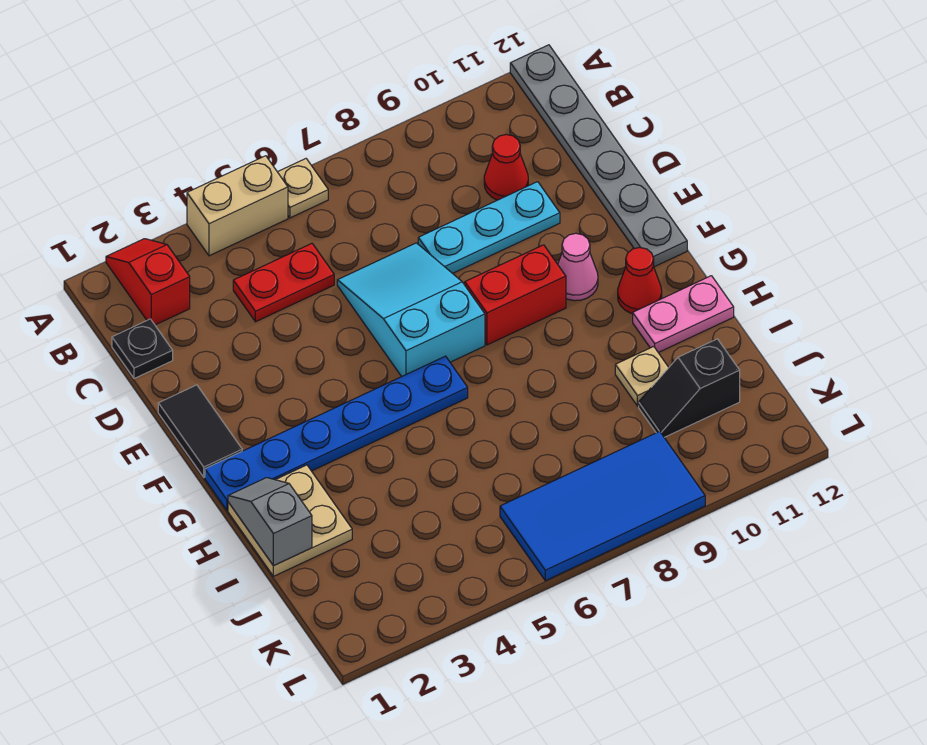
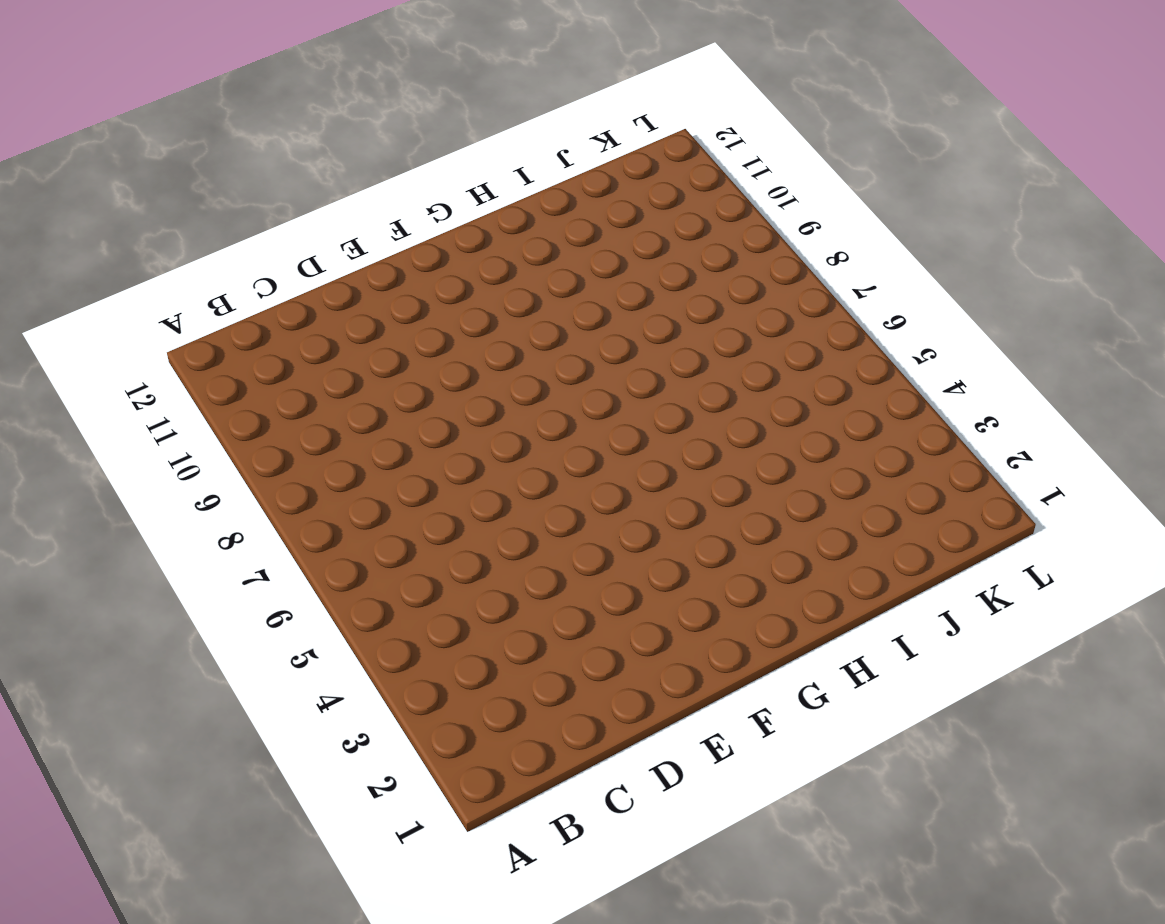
none -> red slope A2:B2 level 1 top B
none -> tan brick A4:A5 level 1
none -> tan plate A6 level 1

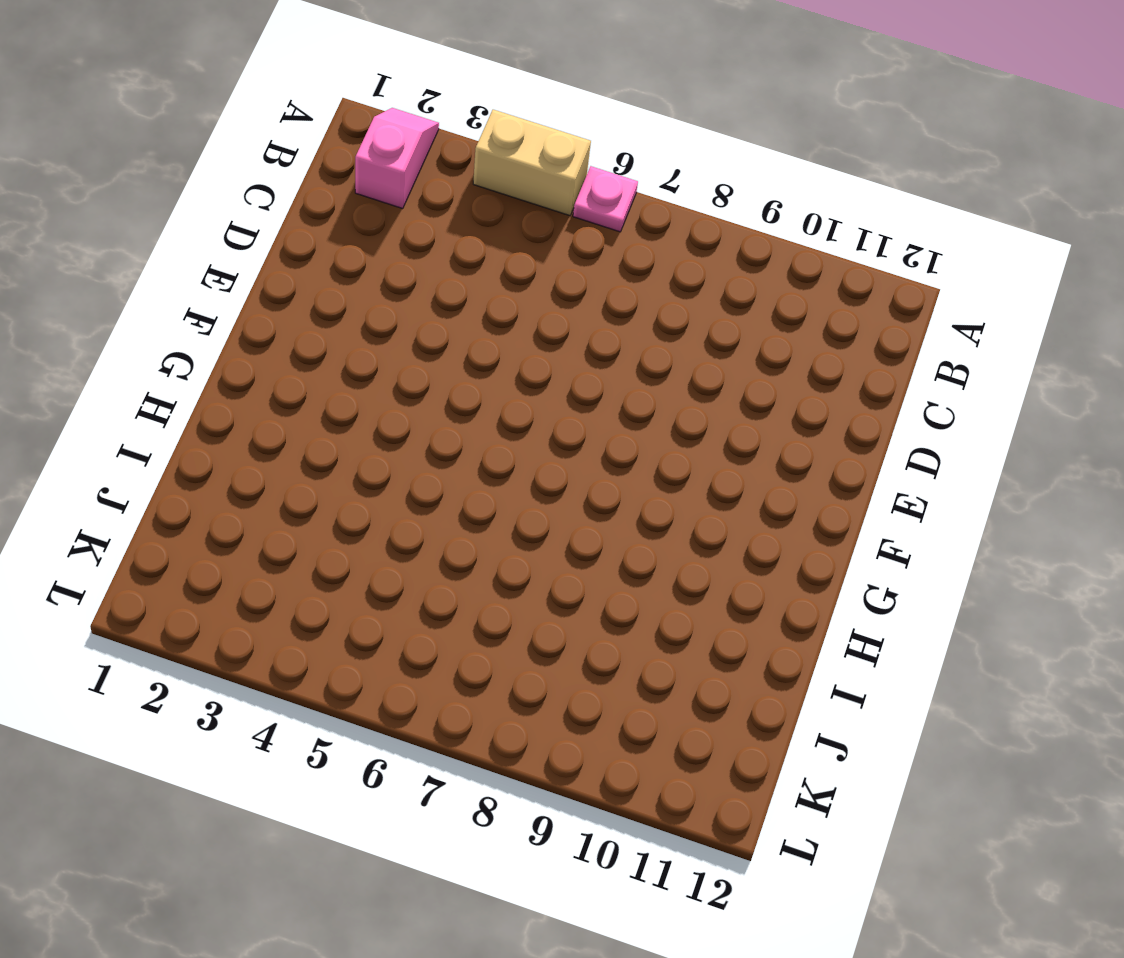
pink slope A2:B2 level 1 top B -> red slope A2:B2 level 1 top B
pink plate A6 level 1 -> tan plate A6 level 1
none -> grey plate A12:F12 level 1
none -> black plate C1 level 1
none -> red plate C4:C5 level 1

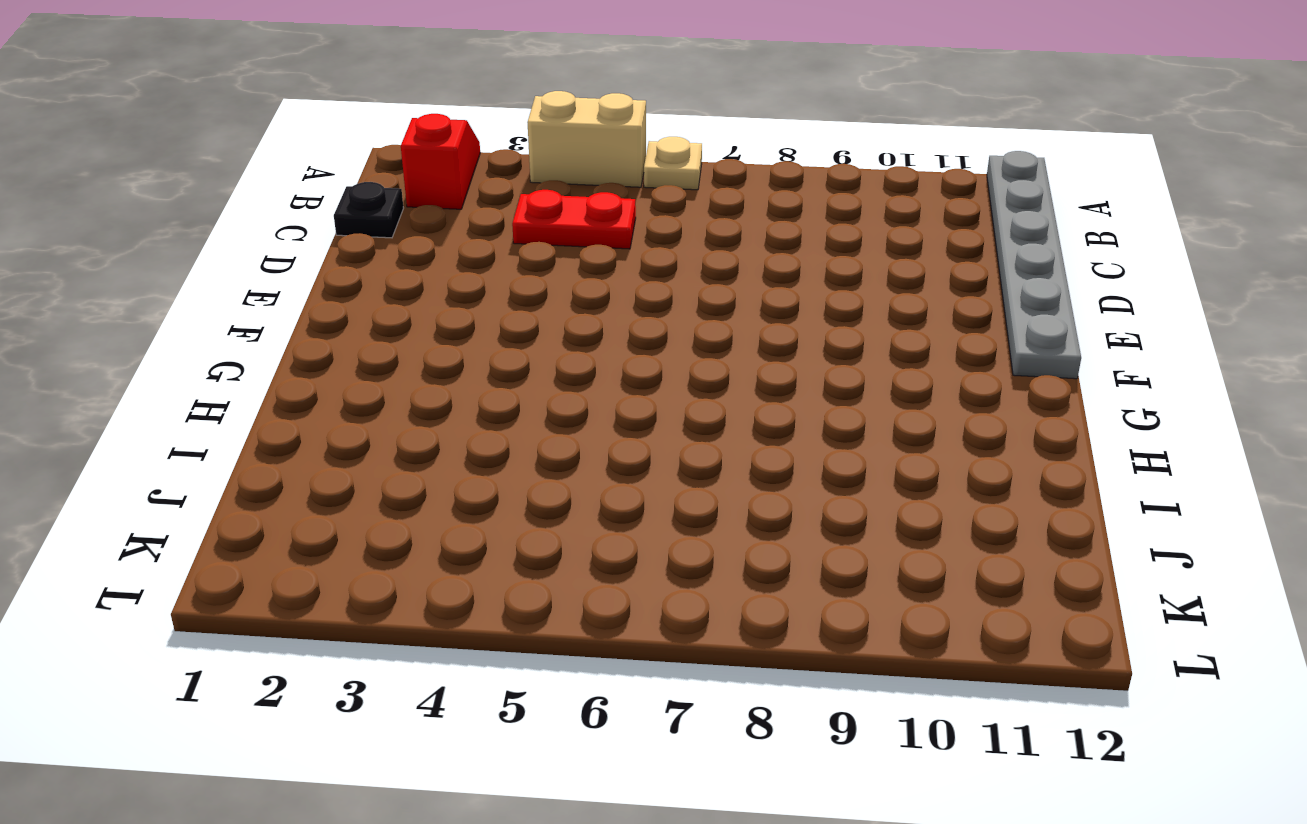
none -> red cone C10 level 1
none -> cyan slope D6:F7 level 1 top F
none -> cyan plate D8:D10 level 1

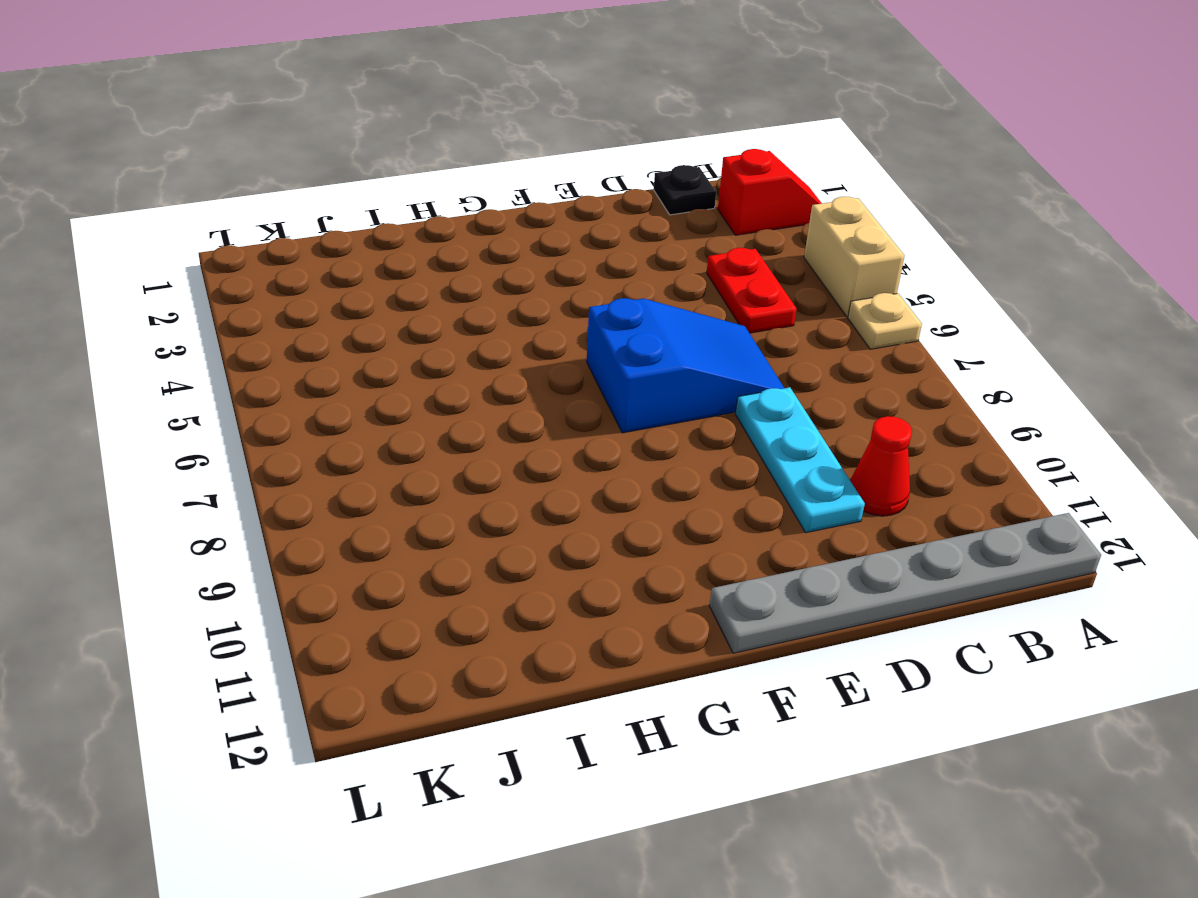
blue slope D6:F7 level 1 top F -> cyan slope D6:F7 level 1 top F
none -> black tile E1:F1 level 1
none -> red brick F8:F9 level 1
none -> pink cone F10 level 1

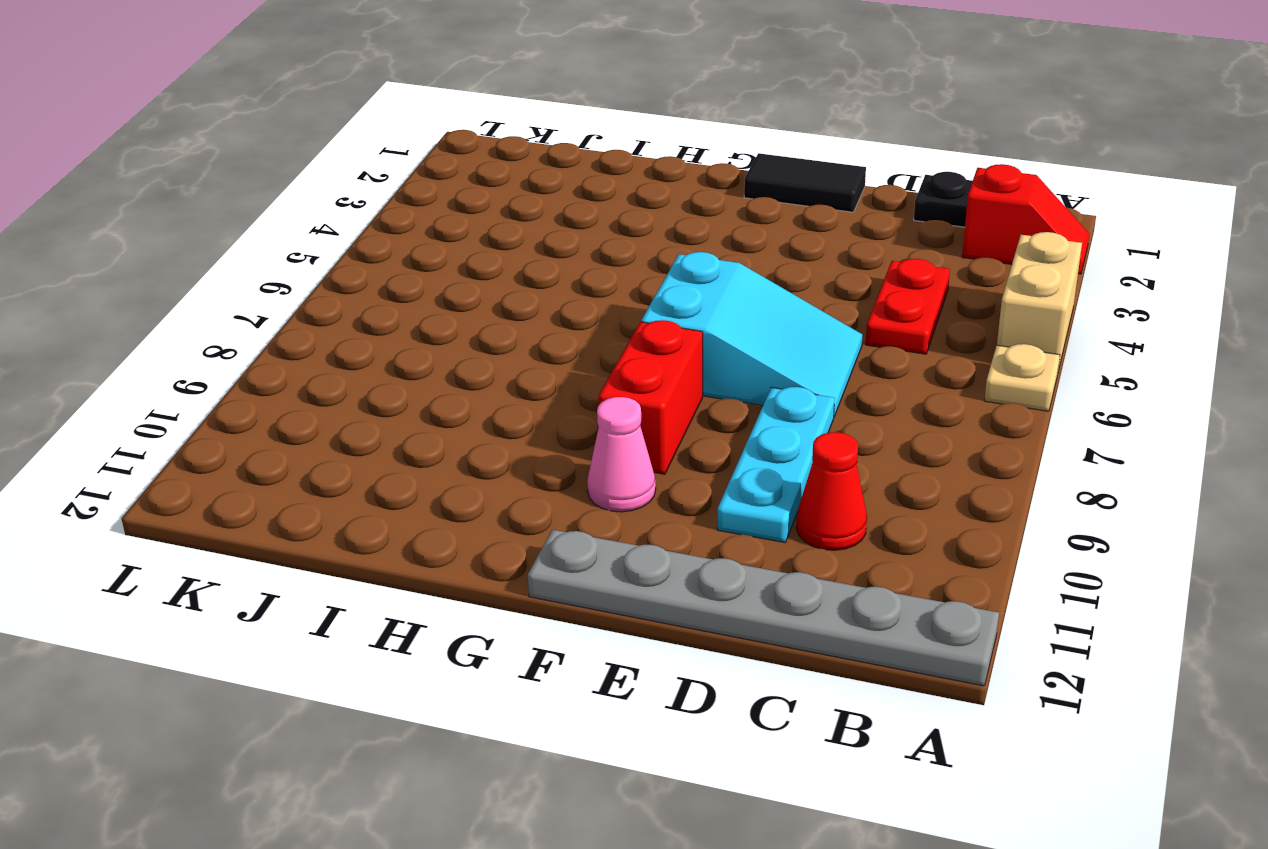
none -> blue plate G1:G6 level 1
none -> red cone G11 level 1
none -> tan plate H1:I2 level 1

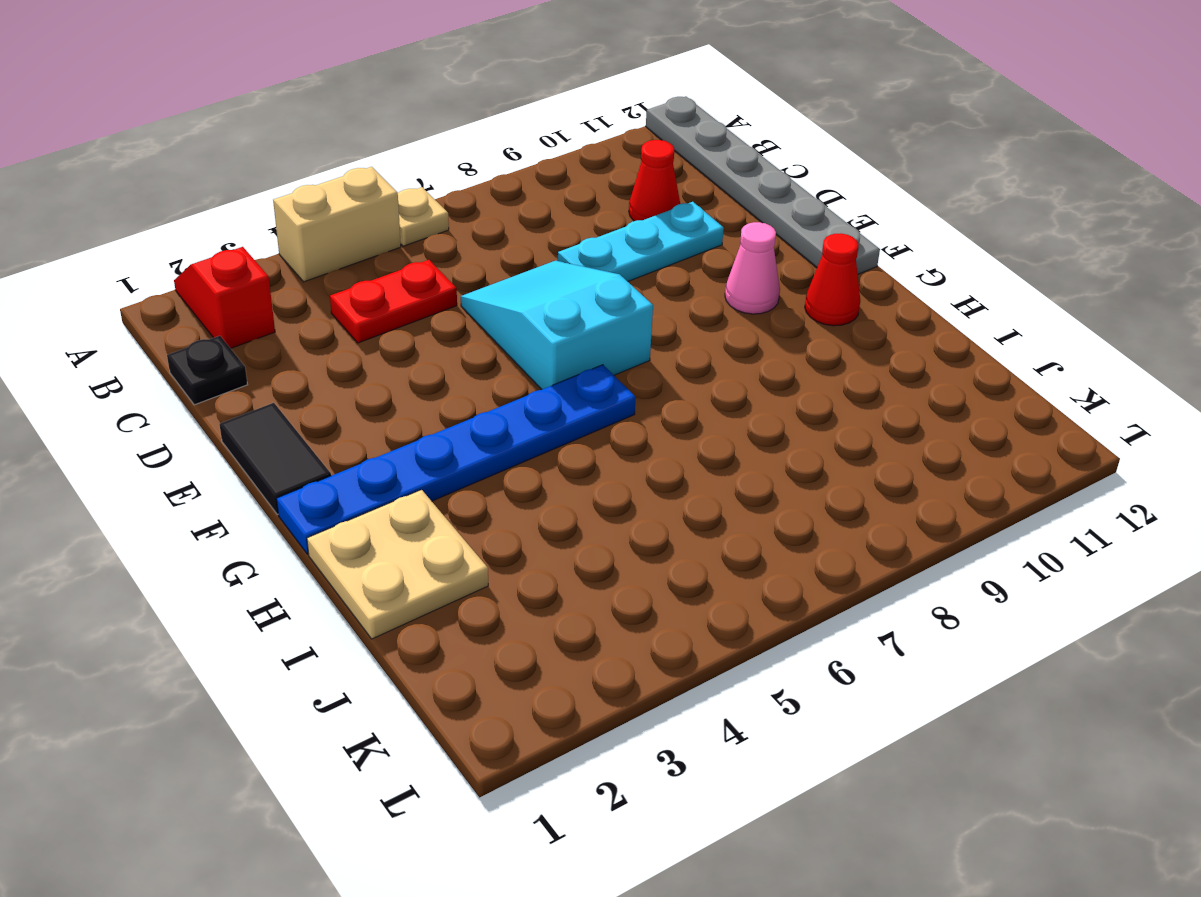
none -> red brick F8:F9 level 1
none -> pink plate H11:H12 level 1
none -> tan plate I10 level 1

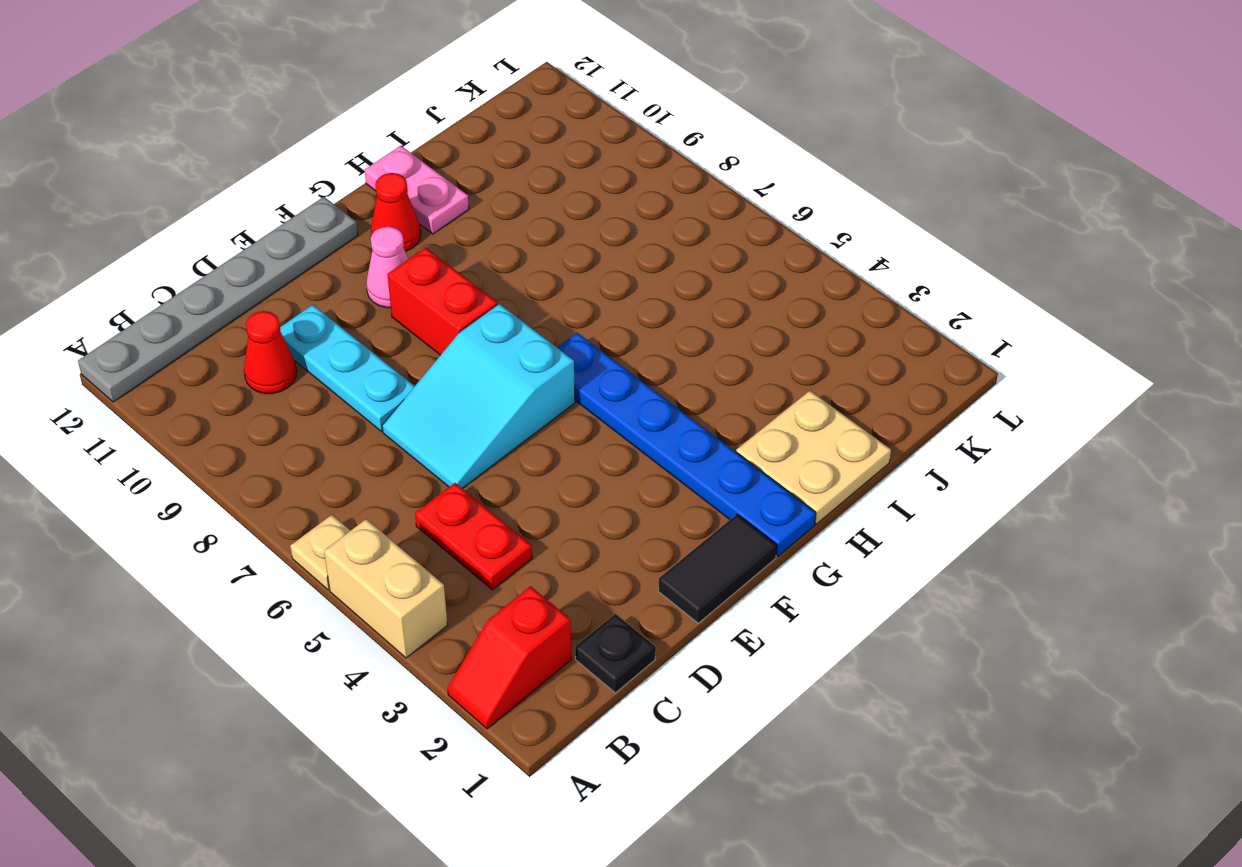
none -> tan plate I10 level 1
none -> black slope J10:J11 level 1 top 11
none -> blue tile K6:L9 level 1

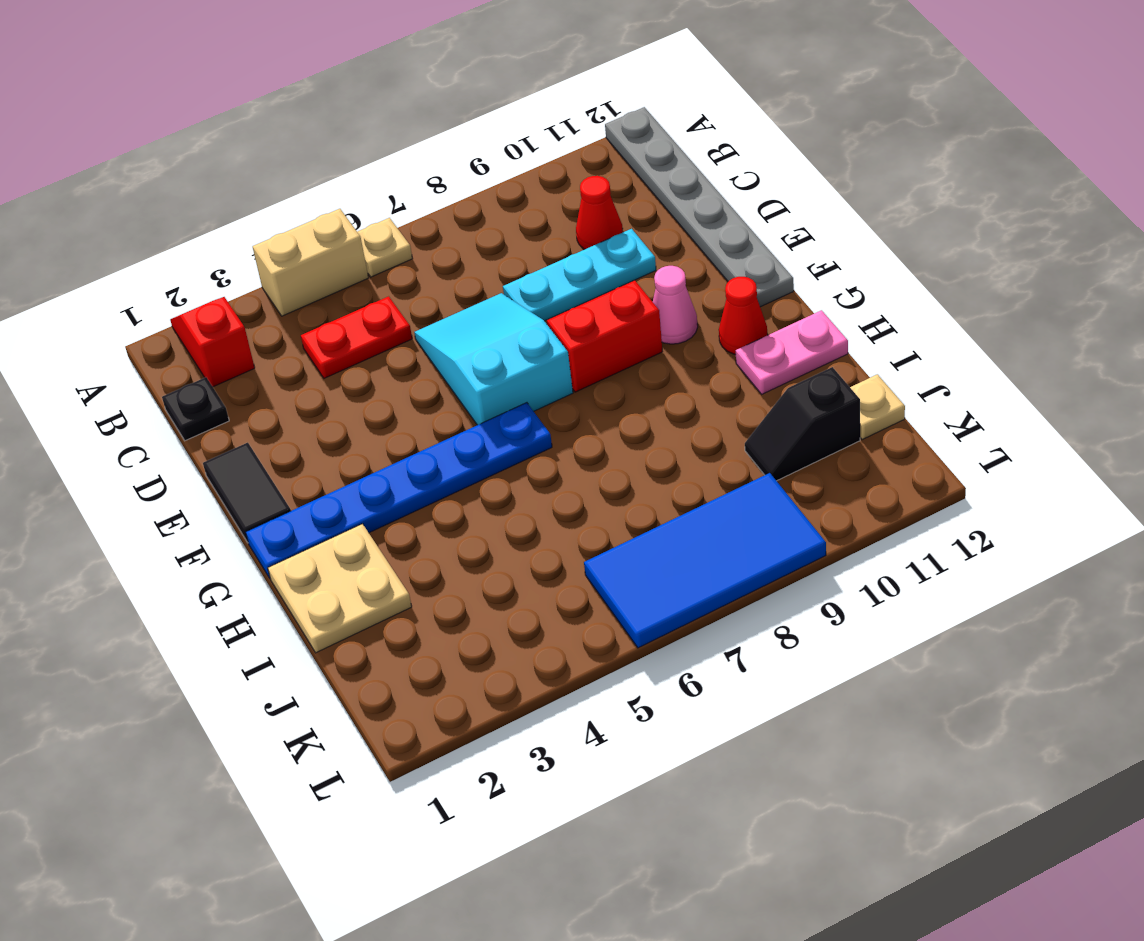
tan plate J12 level 1 -> tan plate I10 level 1
none -> grey slope H1:I1 level 2 top I

